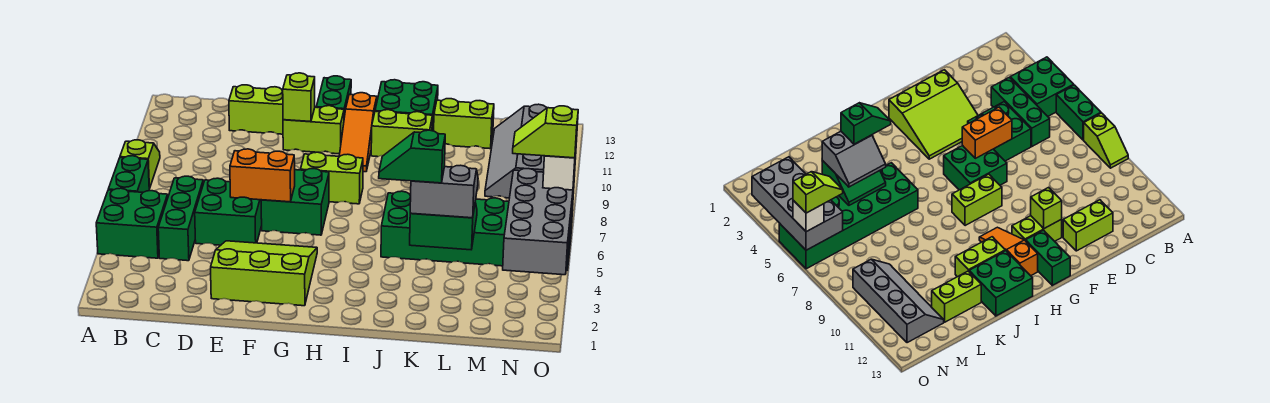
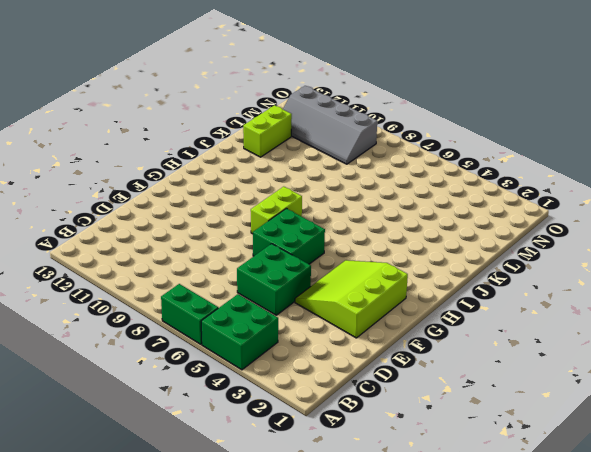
none -> lime slope A8:A9 level 1 top 8
none -> green brick C4:C6 level 1
none -> lime brick D12:E12 level 1

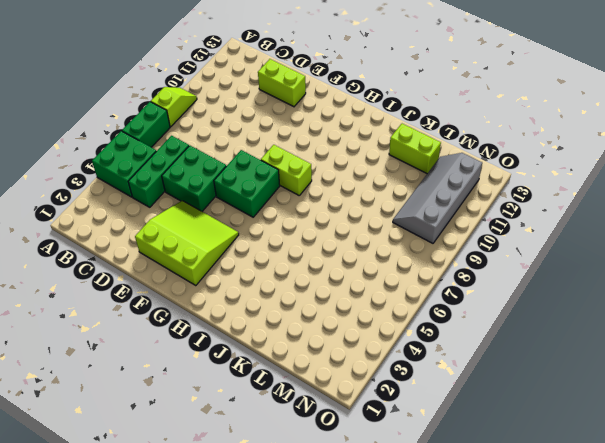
none -> lime brick F11:G11 level 1
none -> green brick G12:G13 level 1
none -> orange slope H10:H12 level 1 top 12

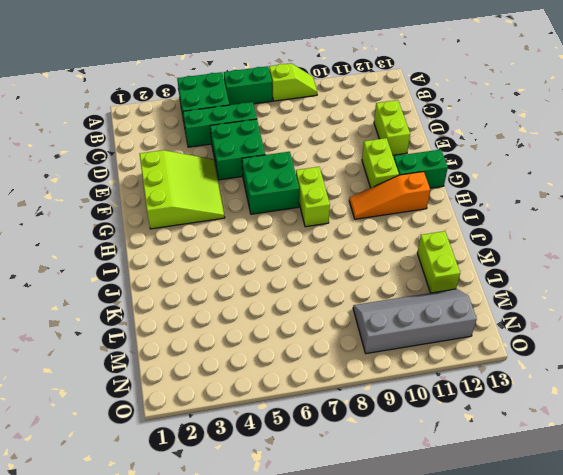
none -> lime brick I11:J11 level 1
none -> green brick I12:J13 level 1
none -> green brick J5:O6 level 1

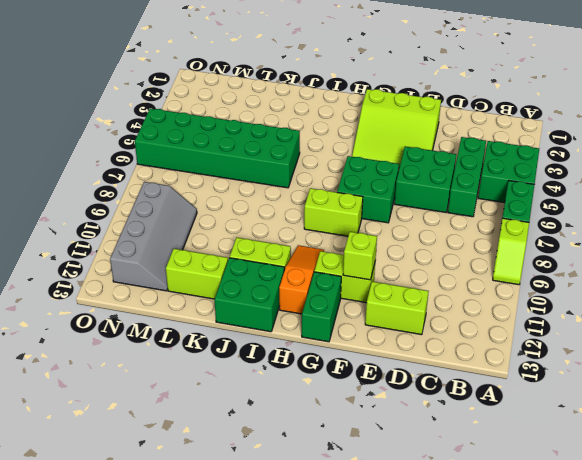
none -> orange brick E6:F6 level 2
none -> green slope K4:L5 level 2 top 4
none -> grey brick N3:O6 level 2

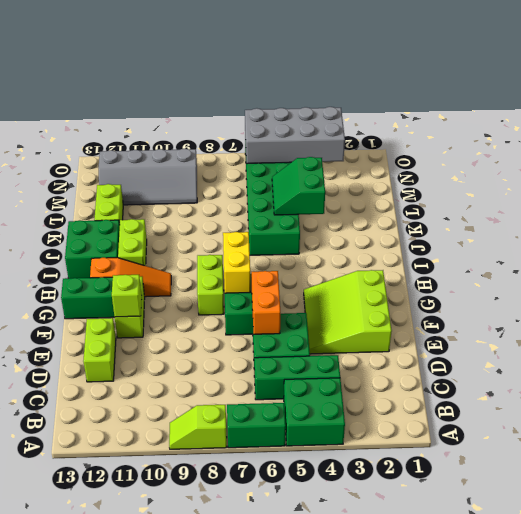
yellow brick G7:H7 level 2 -> none
none -> grey slope K4:L5 level 3 top 4
none -> white brick O6 level 3
none -> green slope J4:K4 level 4 top K

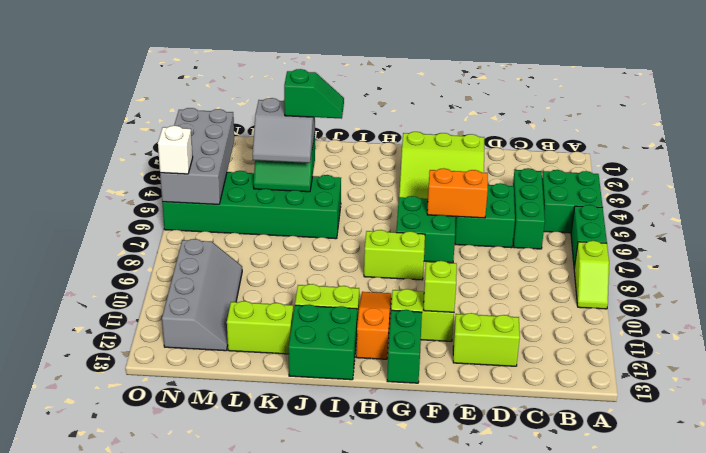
none -> lime slope N6:O6 level 4 top O

